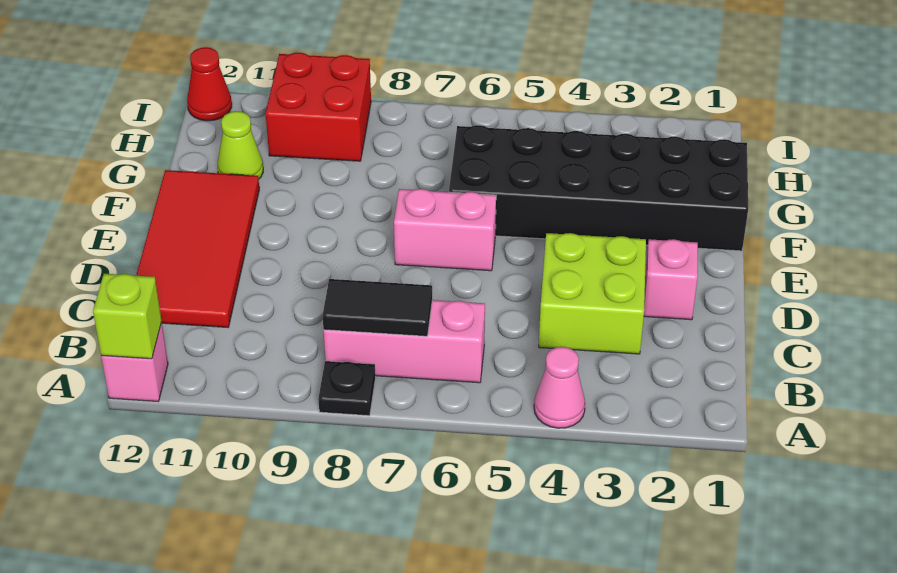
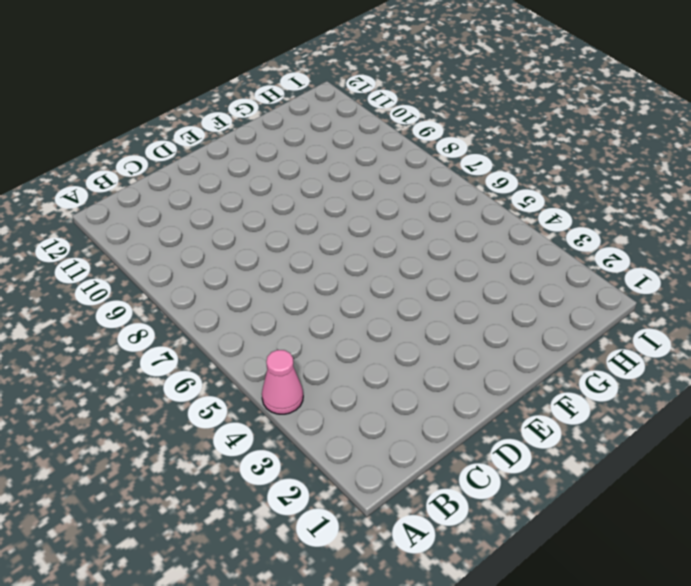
none -> black plate A8 level 1
none -> pink brick A12 level 1
none -> pink brick B6:B8 level 1

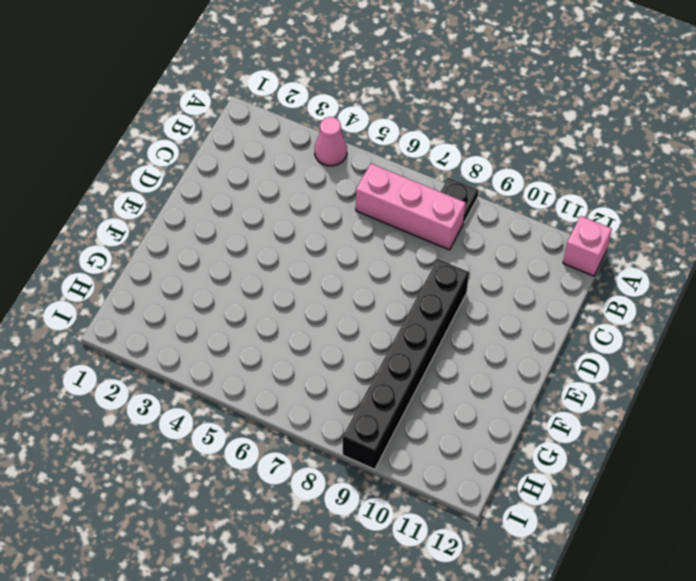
black brick D9:I9 level 1 -> red brick H9:I10 level 1
none -> lime brick C3:D4 level 1
none -> red tile C11:F12 level 1
none -> pink brick D2 level 1

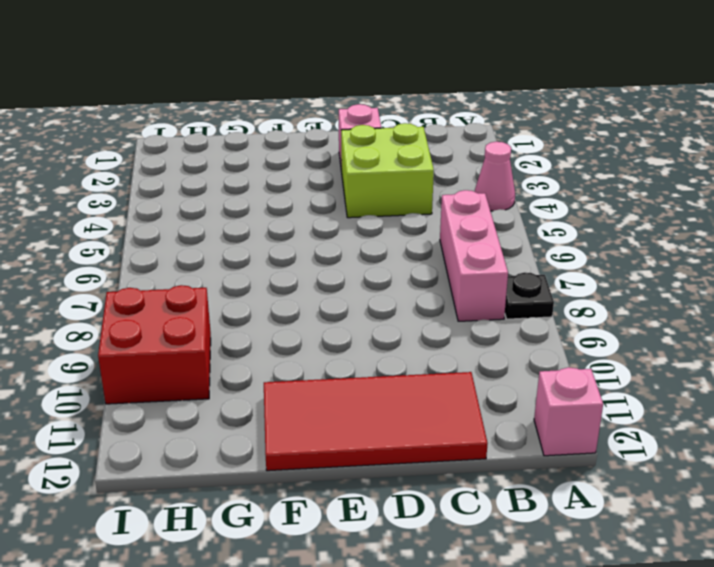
none -> pink brick E6:E7 level 1
none -> black brick F1:G6 level 1
none -> lime cone G11 level 1

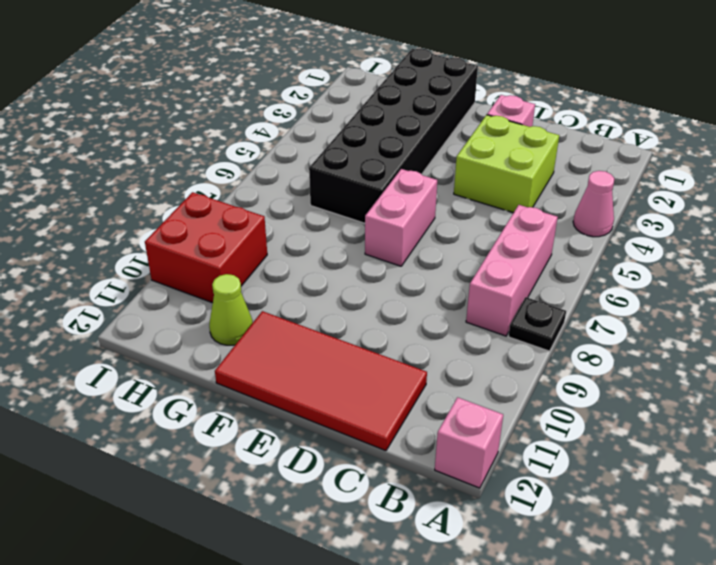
none -> red cone I12 level 1
none -> lime brick A12 level 2
none -> black tile B7:B8 level 2

